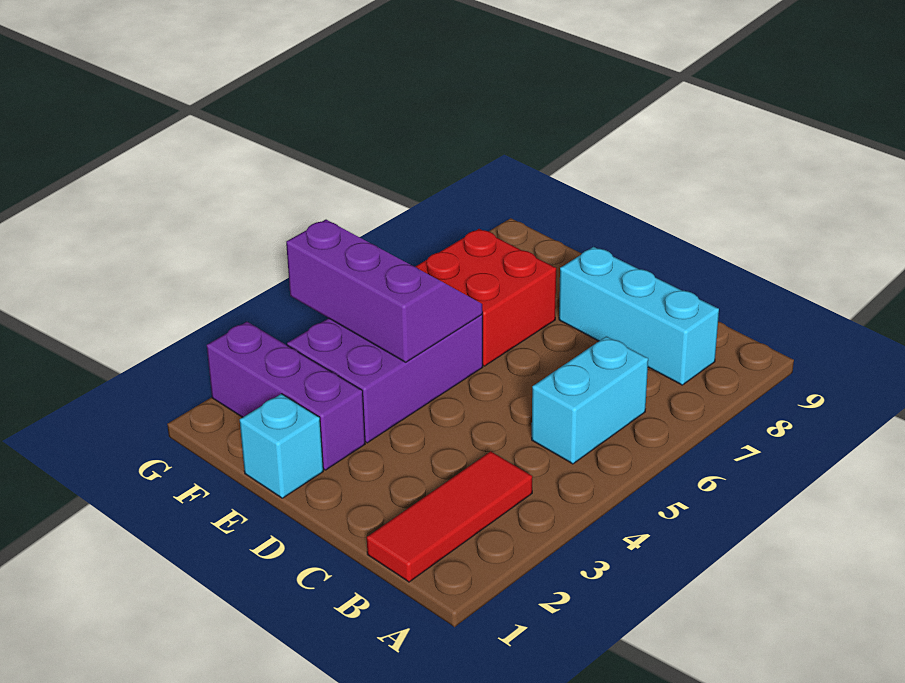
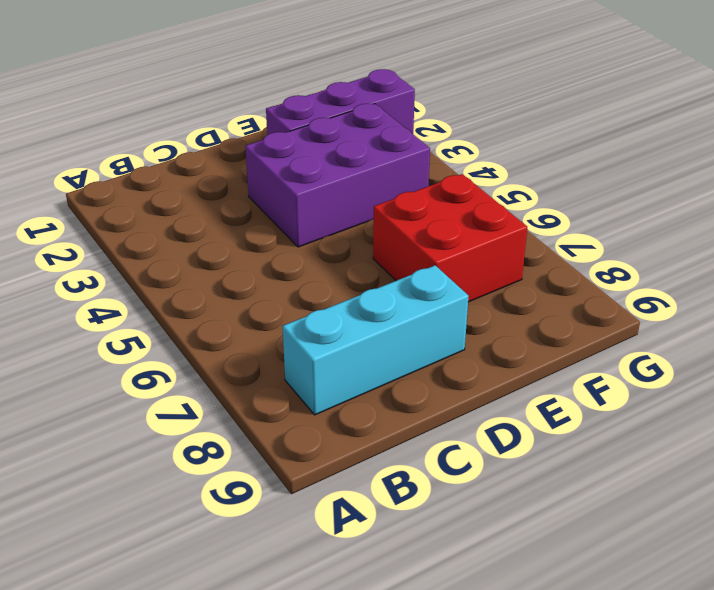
purple brick D3:F4 level 1 -> purple brick E3:F5 level 1
none -> red tile B1:B3 level 1
none -> cyan brick B5:B6 level 1

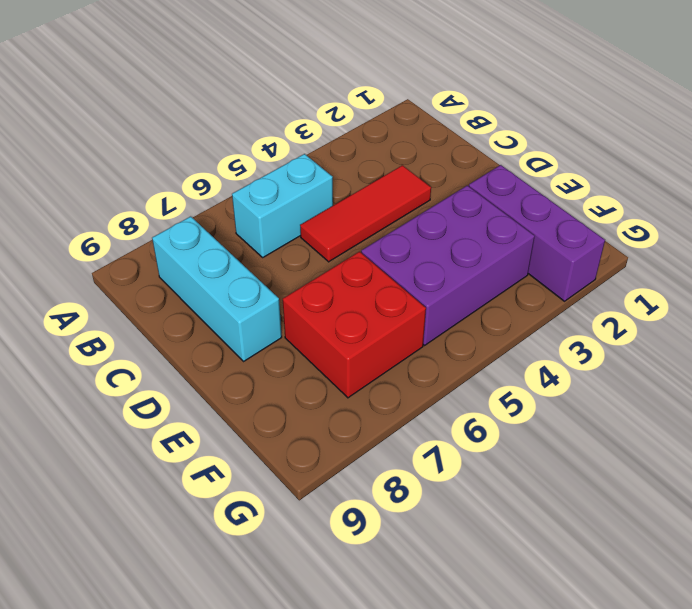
red tile C3:C5 level 1 -> red tile B1:B3 level 1
none -> cyan brick E1 level 1
none -> purple slope E4:G5 level 2 top 4

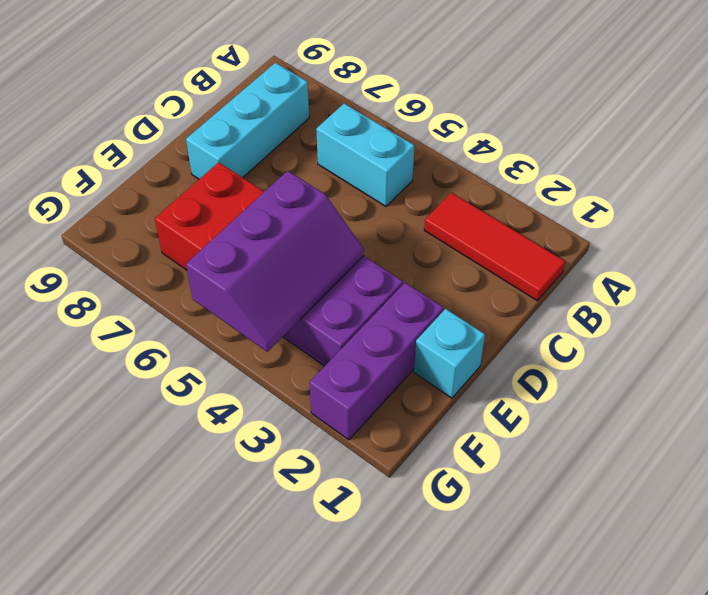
purple slope E4:G5 level 2 top 5 -> purple slope E4:G5 level 2 top 4

